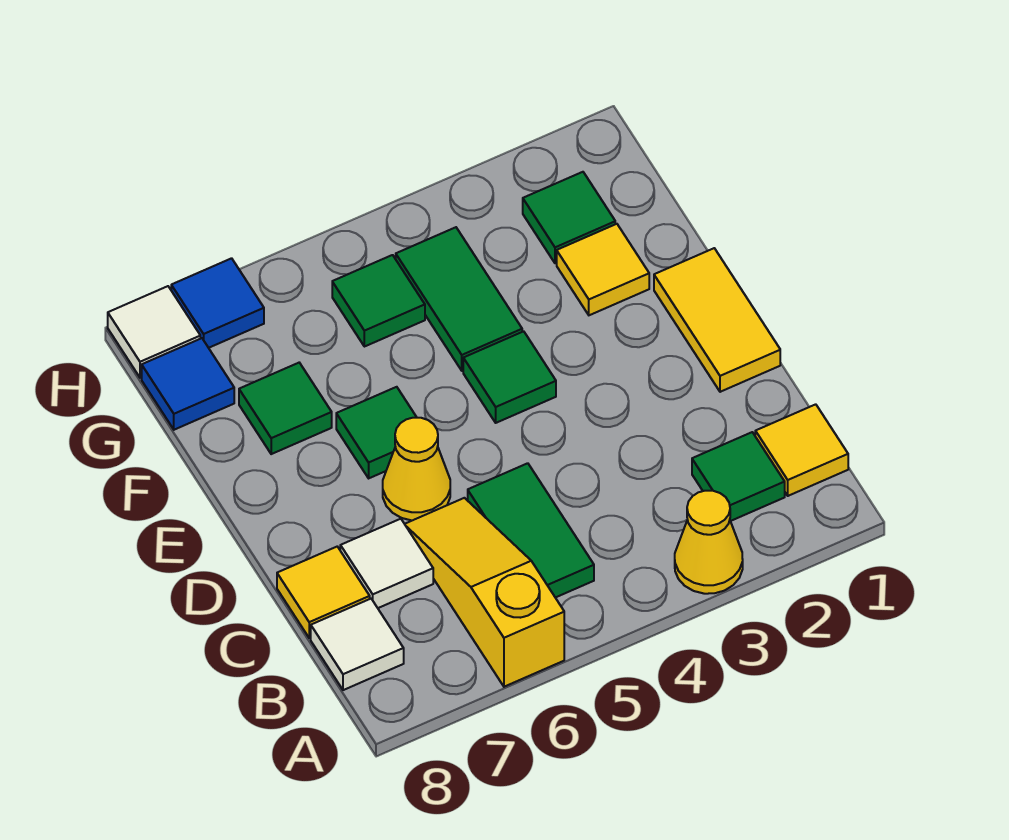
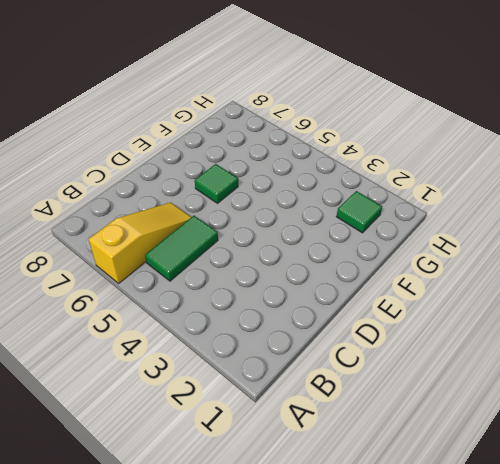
none -> yellow cone A3 level 1
none -> yellow tile B1 level 1
none -> green tile B2 level 1

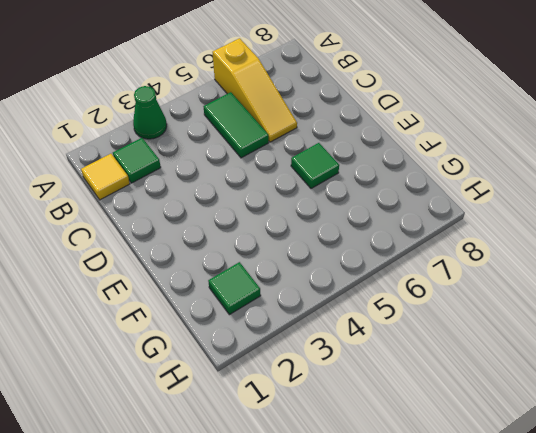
green cone A3 level 1 -> yellow cone A3 level 1
none -> white tile B8 level 1
none -> white tile C7 level 1
none -> yellow tile C8 level 1

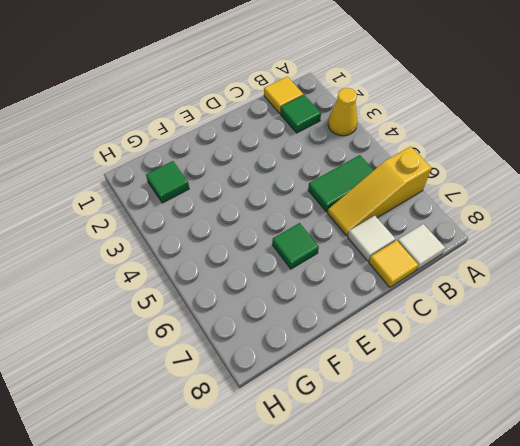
none -> yellow tile D1:E1 level 1
none -> yellow cone D6 level 1
none -> green tile E4 level 1

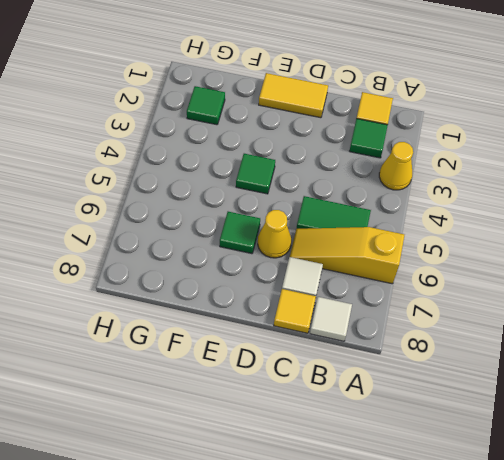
none -> yellow tile F2 level 1
none -> green tile F4:G4 level 1
none -> green tile F7 level 1

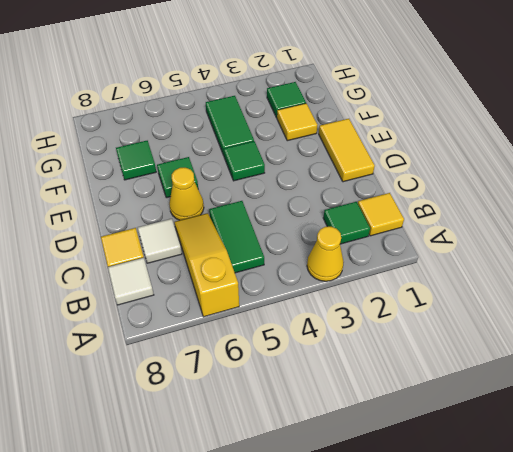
none -> green tile G5 level 1
none -> blue tile G8 level 1
none -> blue tile H7 level 1

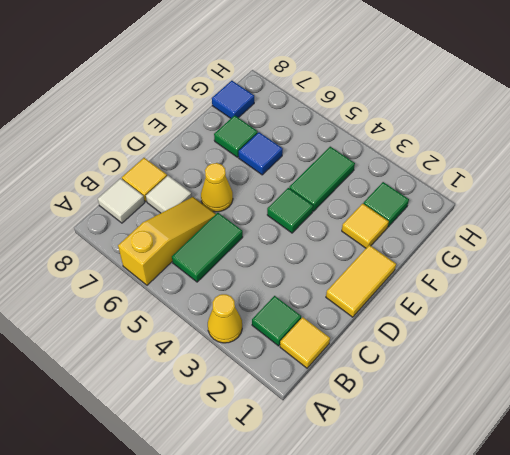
blue tile F6 level 1 -> blue tile H7 level 1
none -> green tile E6 level 1
none -> green tile G5 level 1
none -> white tile H8 level 1

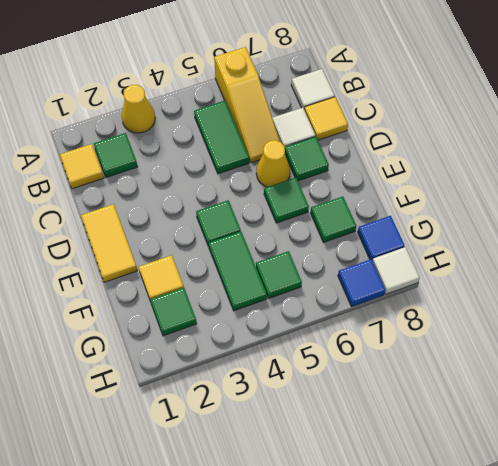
green tile D7 level 1 -> none

